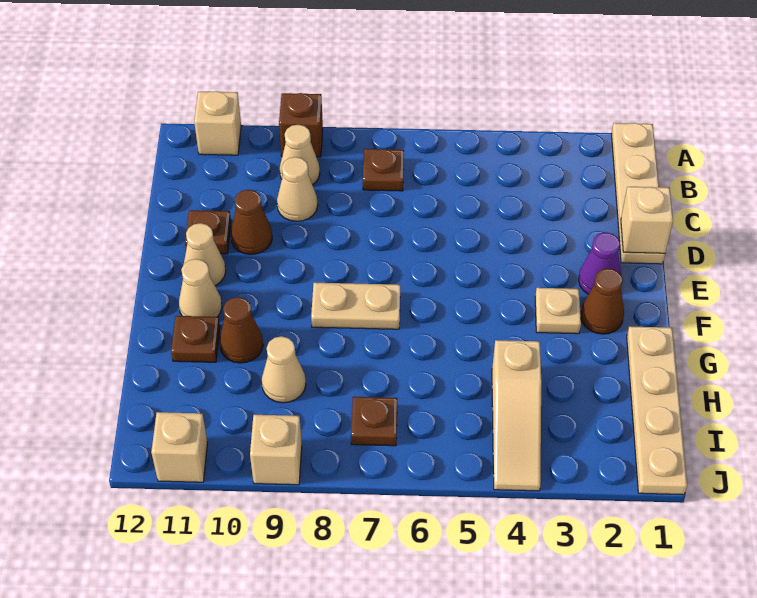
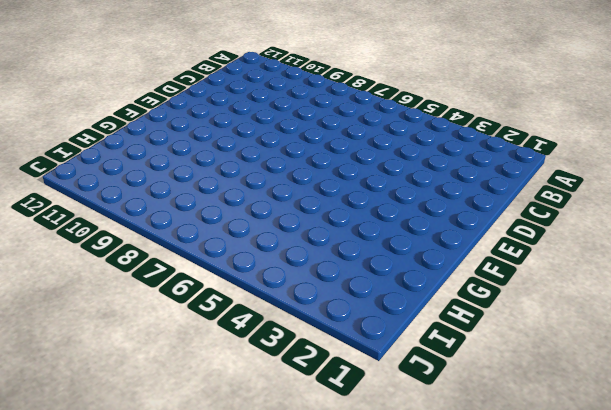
none -> tan plate A1:D1 level 1
none -> brown brick A9 level 1
none -> tan brick A11 level 1

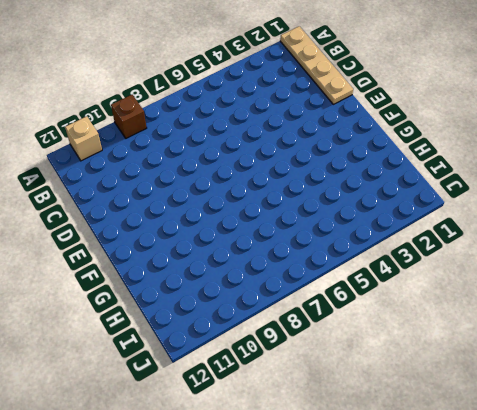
none -> brown plate B7 level 1
none -> tan cone B9 level 1
none -> tan cone C9 level 1

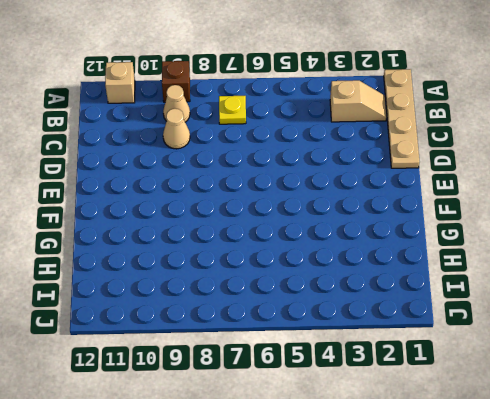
tan slope B2:B3 level 1 top 3 -> none
yellow plate B7 level 1 -> brown plate B7 level 1
none -> brown cone D10 level 1
none -> brown plate D11 level 1
none -> purple cone E2 level 1

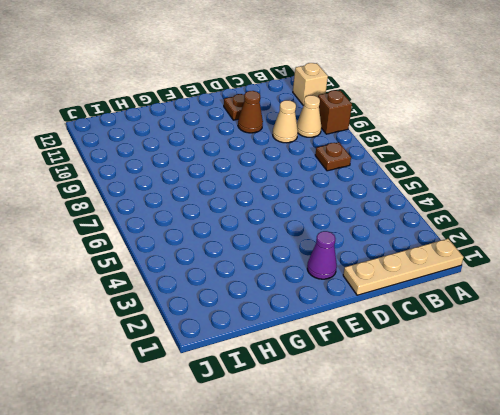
none -> tan cone E11 level 1
none -> brown cone F2 level 1
none -> tan plate F3 level 1

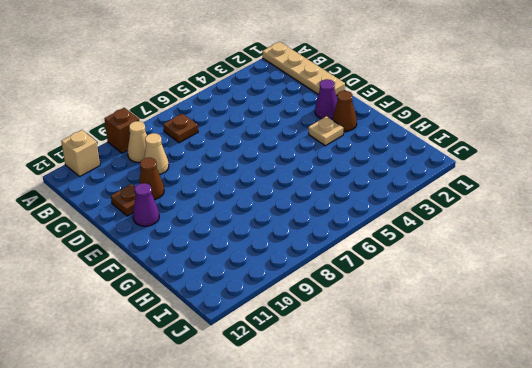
purple cone E11 level 1 -> tan cone E11 level 1
none -> tan plate F7:F8 level 1
none -> tan cone F11 level 1
none -> tan plate G1:J1 level 1

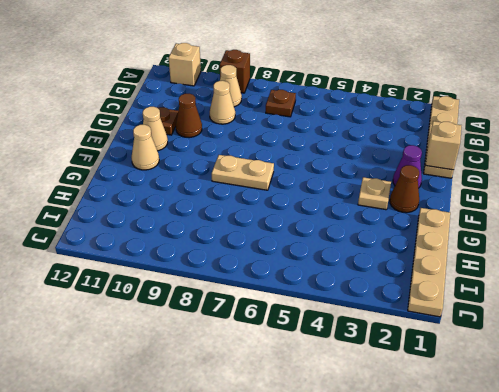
none -> brown cone G10 level 1
none -> brown plate G11 level 1
none -> tan slope H4:J4 level 1 top H

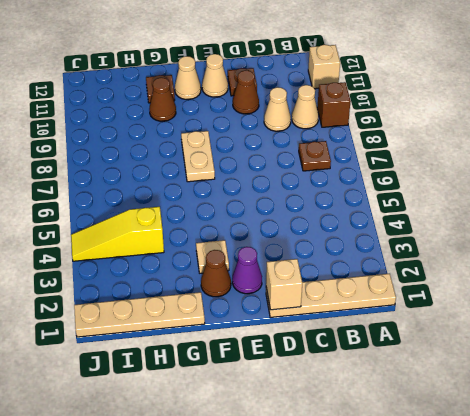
yellow slope H4:J4 level 1 top H -> tan slope H4:J4 level 1 top H
none -> tan cone H9 level 1
none -> brown plate I7 level 1
none -> tan brick J9 level 1

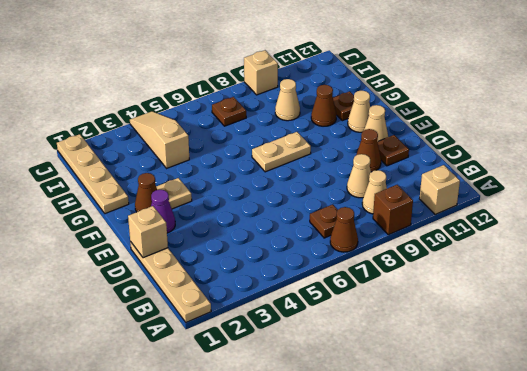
brown cone A7 level 1 -> none
none -> tan brick J11 level 1

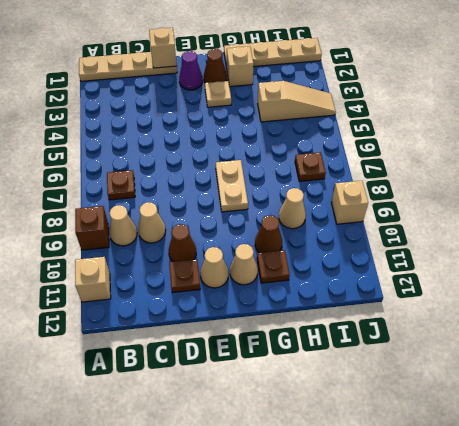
tan brick G2 level 1 -> tan brick J11 level 1

